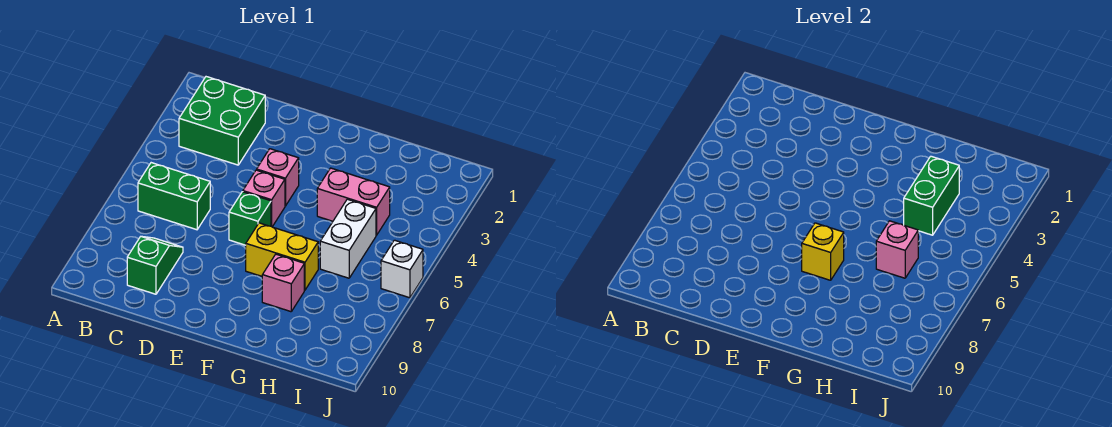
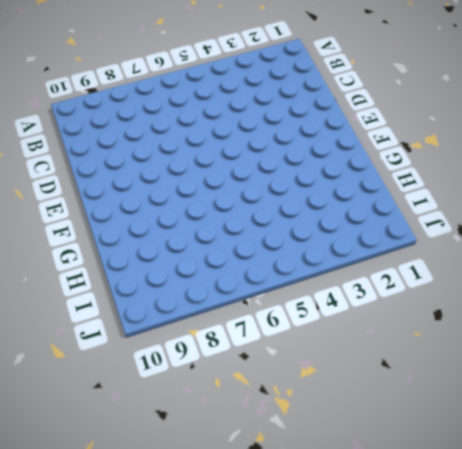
none -> green brick B2:C3 level 1
none -> green brick B6:C6 level 1
none -> green slope C8:C9 level 1 top 9

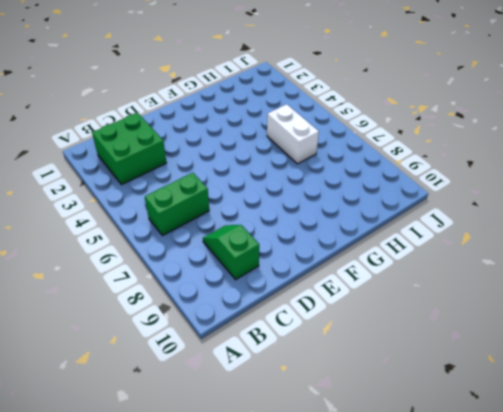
none -> pink brick E4 level 1
none -> pink brick E5 level 1
none -> green brick E6 level 1

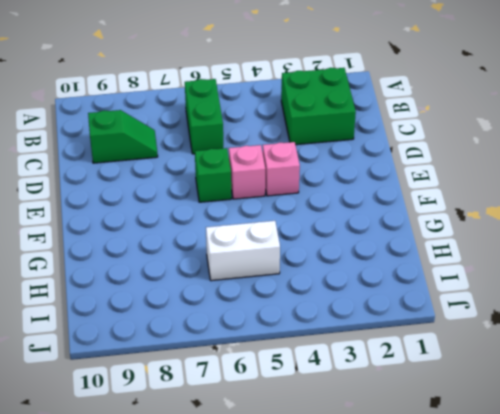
none -> yellow brick F7:G7 level 1
none -> pink brick G4:H4 level 1
none -> pink brick G8 level 1

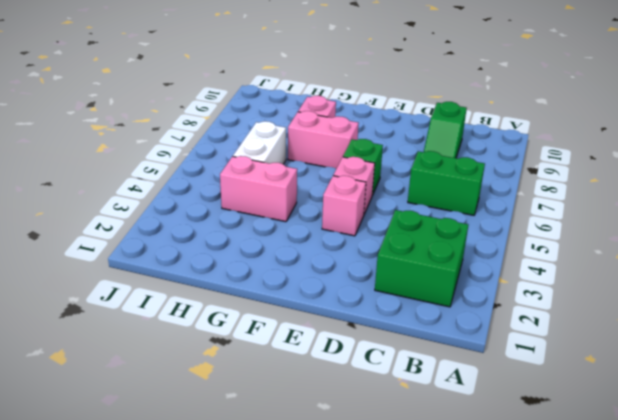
pink brick F7:G7 level 1 -> yellow brick F7:G7 level 1
none -> white brick J6 level 1
none -> yellow brick F7 level 2
none -> green brick H3:H4 level 2

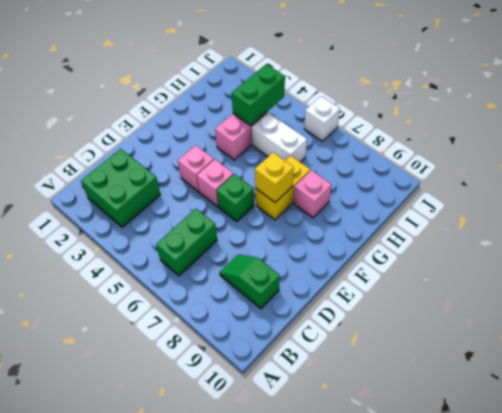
green brick H4:I4 level 2 -> green brick H3:H4 level 2
none -> pink brick H6 level 2

